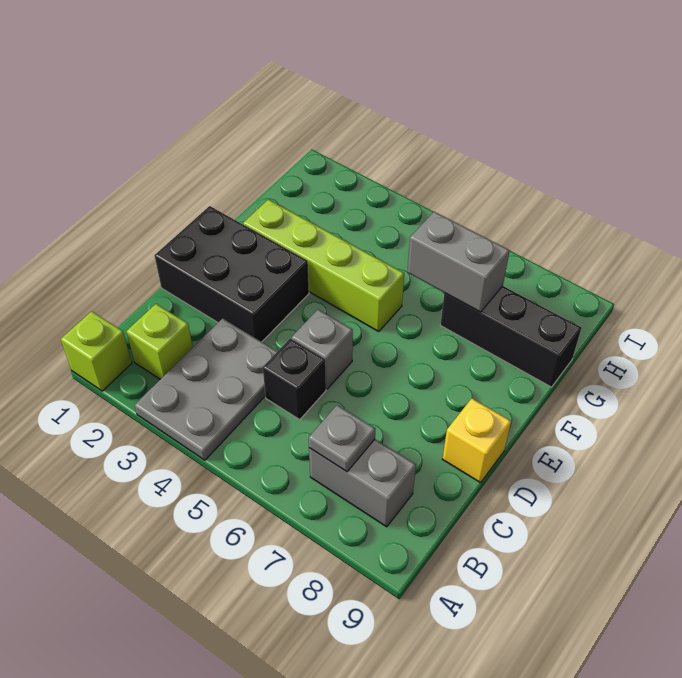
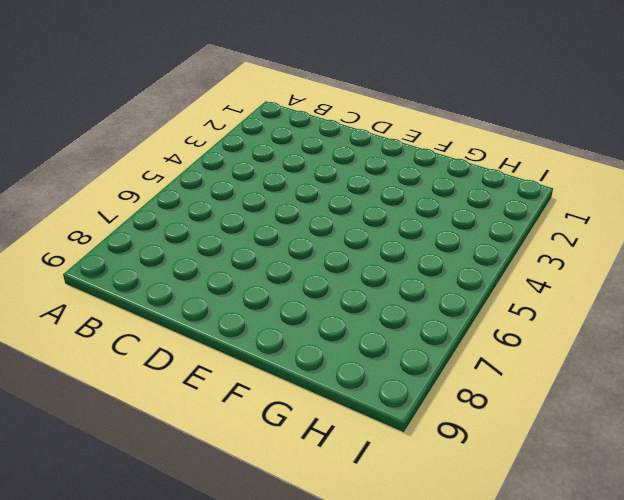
none -> lime brick A1 level 1
none -> grey plate A3:C4 level 1
none -> lime brick B2 level 1

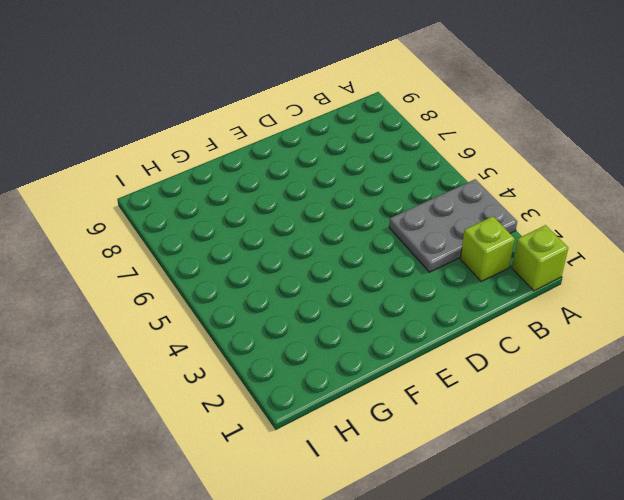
none -> grey brick B7:B8 level 1
none -> black brick C5 level 1
none -> black brick D1:E3 level 1

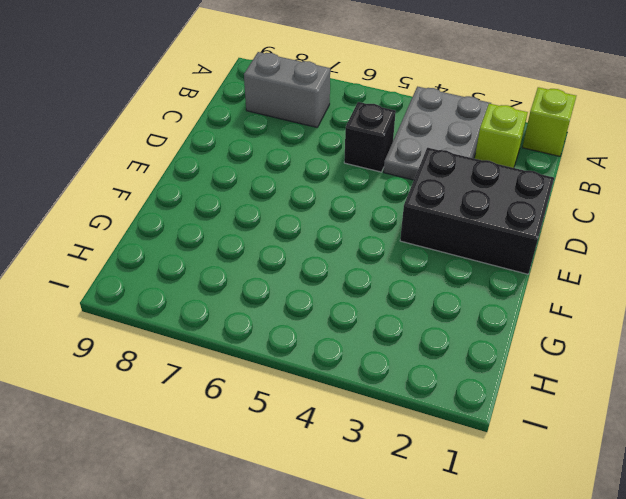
none -> grey brick D5 level 1
none -> yellow brick D9 level 1
none -> lime brick F2:F5 level 1

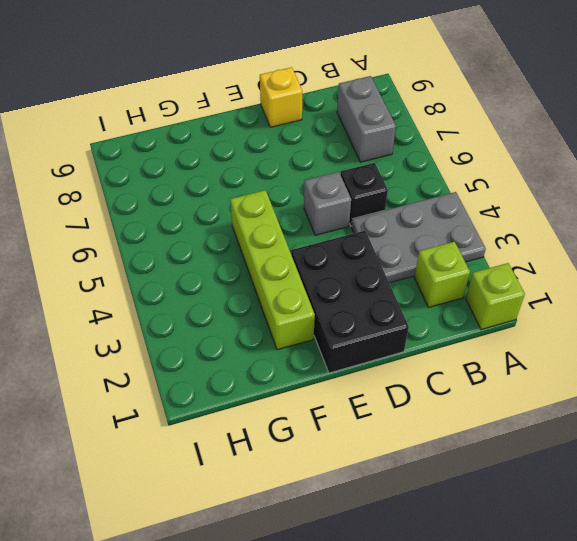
none -> black brick G7:G9 level 1
none -> grey plate B7 level 2
none -> grey brick G6:G7 level 2

